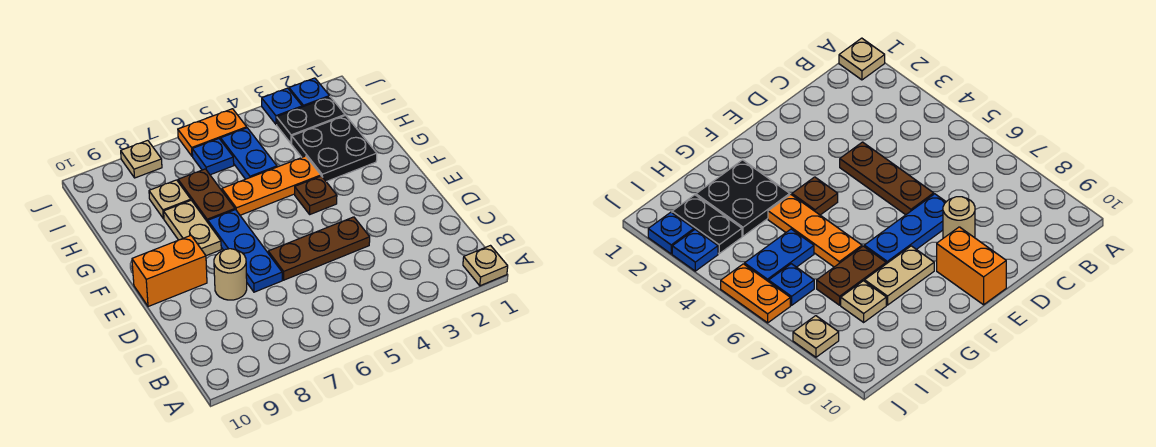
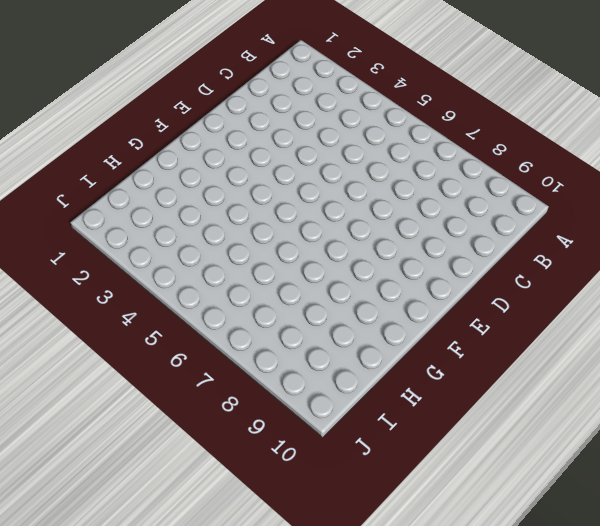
none -> tan plate A1 level 1
none -> brown plate D4:D6 level 1
none -> blue plate D7:F7 level 1

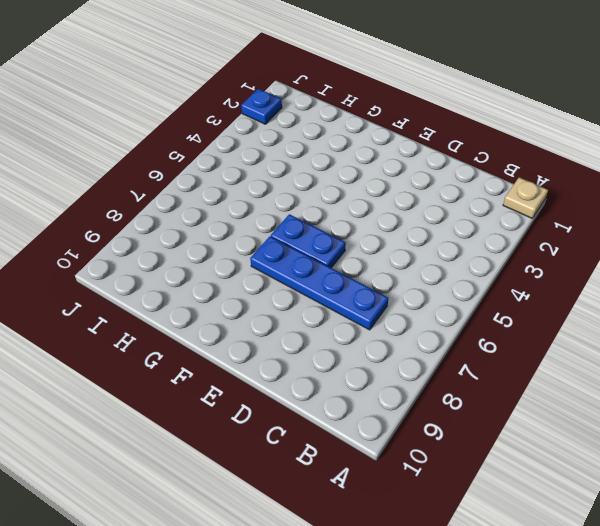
blue plate C7:F7 level 1 -> blue plate D7:F7 level 1
blue plate E6:F6 level 1 -> blue plate H5:I5 level 1
none -> brown plate D4:D6 level 1
none -> tan round brick D8 level 1
none -> orange brick E9:E10 level 1

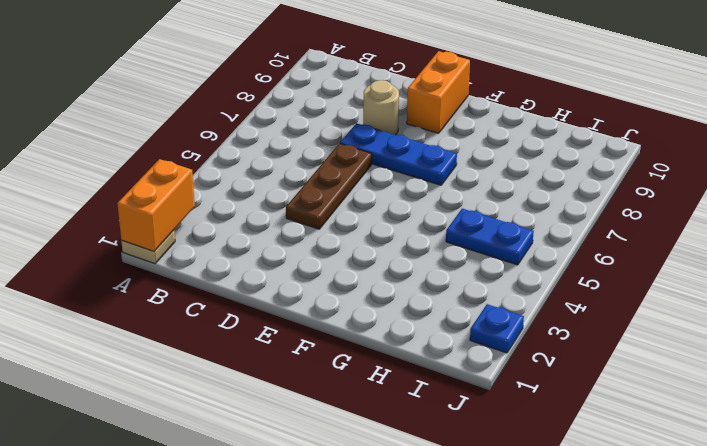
orange brick A1:A2 level 2 -> none
none -> brown plate F4 level 1
none -> tan plate F8:G8 level 1
none -> black plate G2:H3 level 1

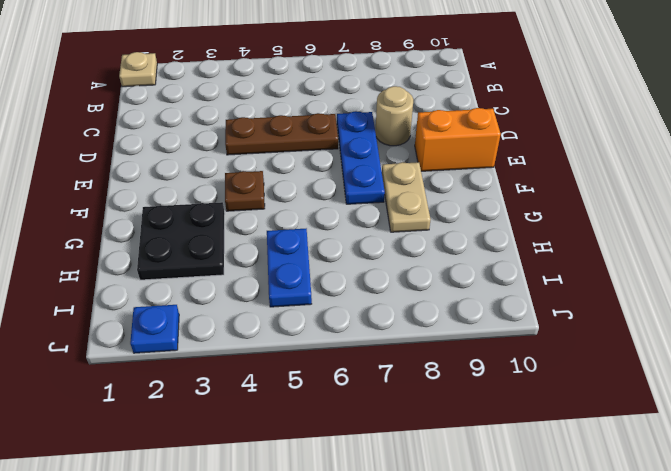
none -> orange plate G4:G6 level 1
none -> brown plate G7:H7 level 1
none -> tan plate H8 level 1

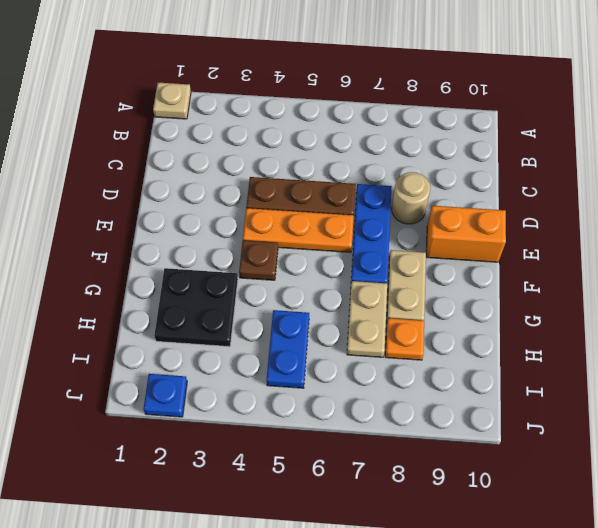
orange plate E4:E6 level 1 -> orange plate G4:G6 level 1
tan plate G7:H7 level 1 -> brown plate G7:H7 level 1
orange plate H8 level 1 -> tan plate H8 level 1
none -> black plate I2:I3 level 1
none -> blue plate I6 level 1
none -> blue plate J3 level 1

